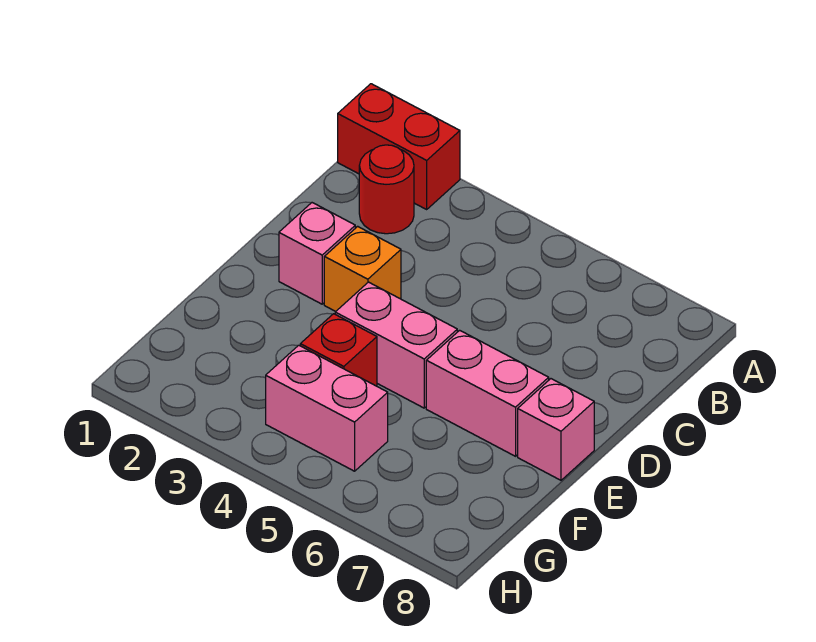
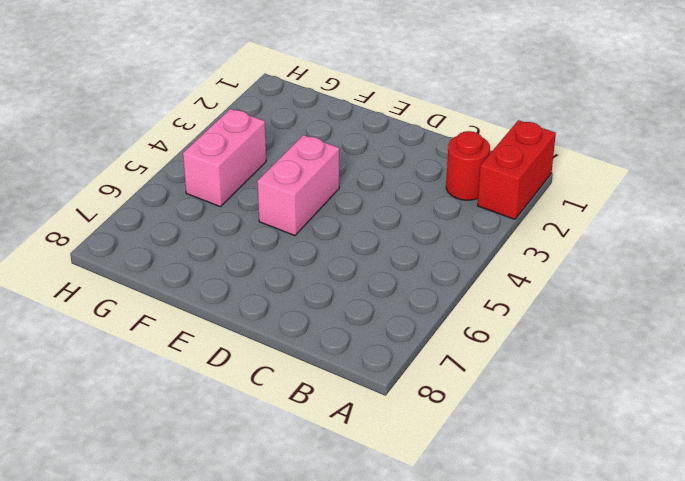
none -> pink brick D2 level 1
none -> orange brick D3 level 1

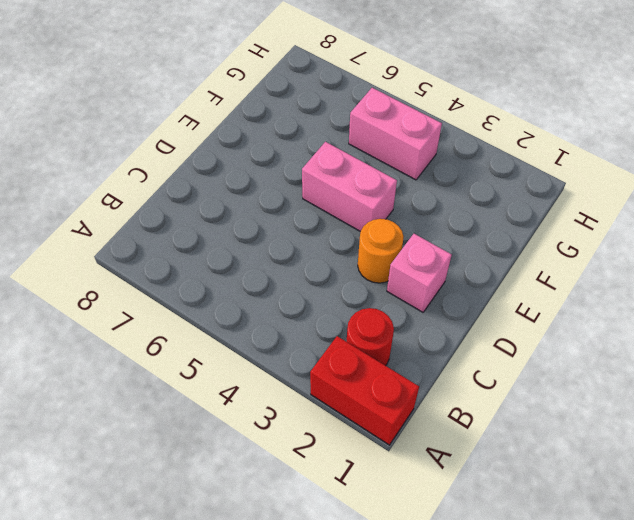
orange round brick D3 level 1 -> orange brick D3 level 1
none -> pink brick E6:E7 level 1
none -> pink brick E8 level 1

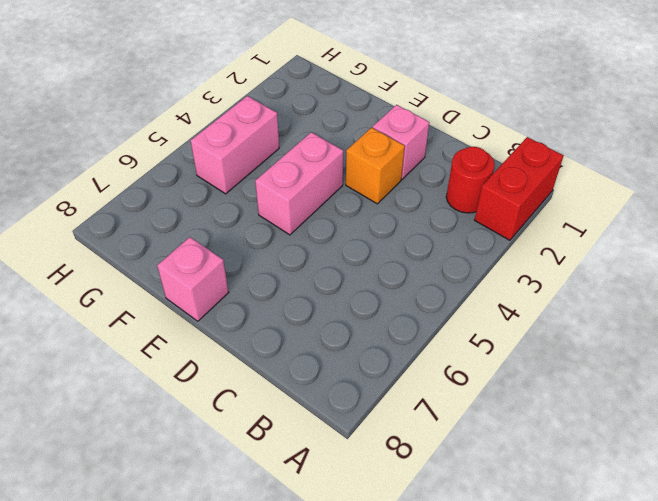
none -> pink brick E6:E7 level 1
none -> red brick F4 level 1

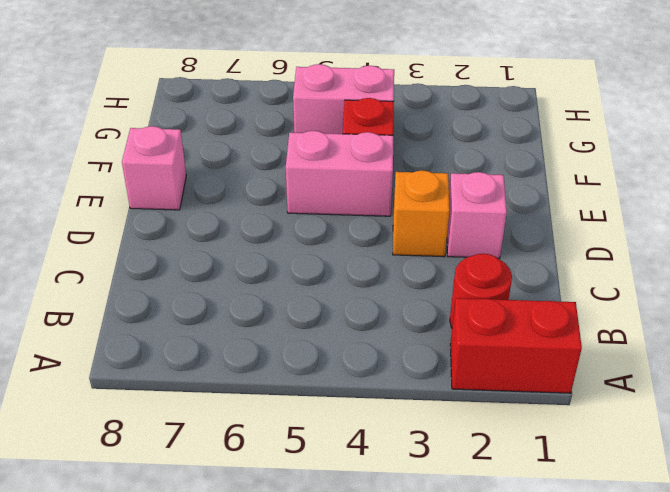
none -> pink brick E6:E7 level 1

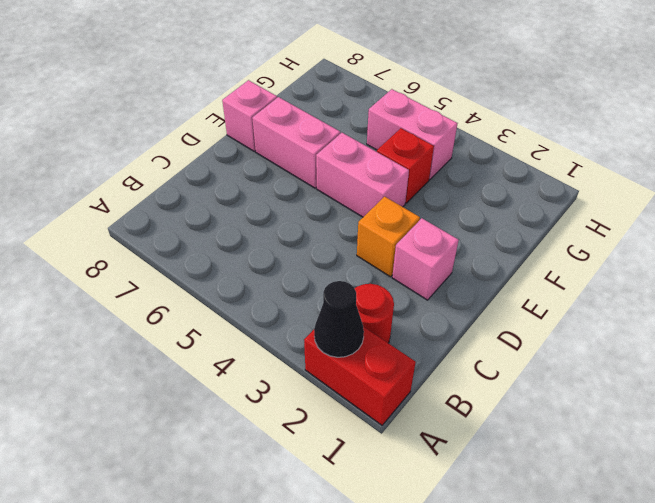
black cone A2 level 2 -> none

